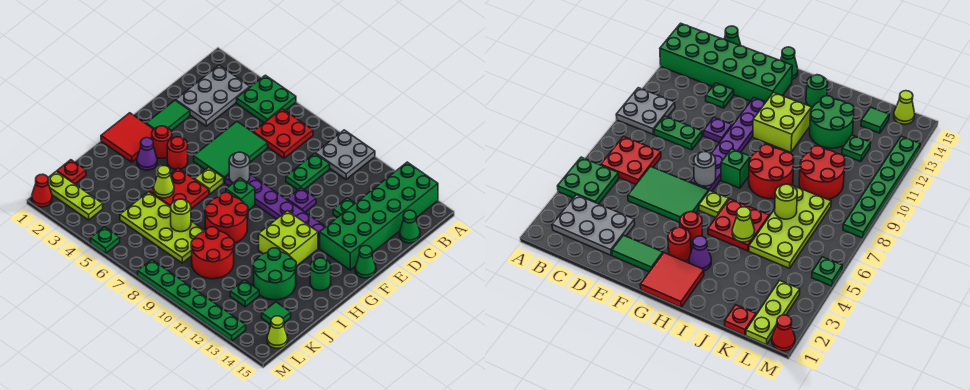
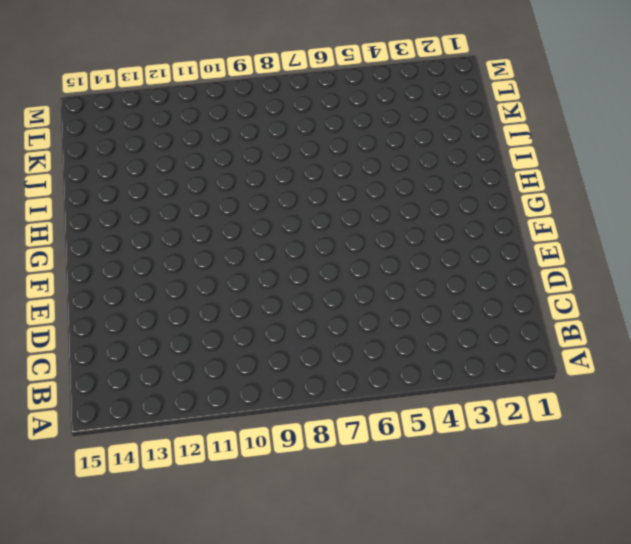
none -> green plate A4:B5 level 1
none -> grey plate A9:B10 level 1
none -> green brick A13:F14 level 1
none -> grey plate B2:D3 level 1

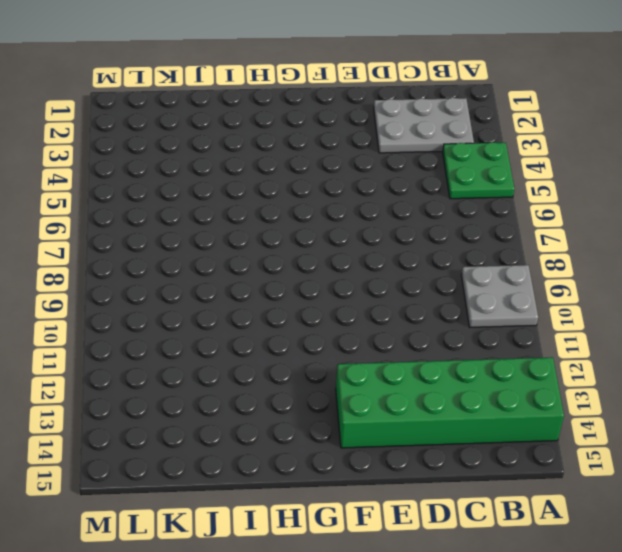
none -> red plate B6:C7 level 1
none -> green plate C9:D9 level 1
none -> green cone C15 level 1
none -> green tile D5:F6 level 1

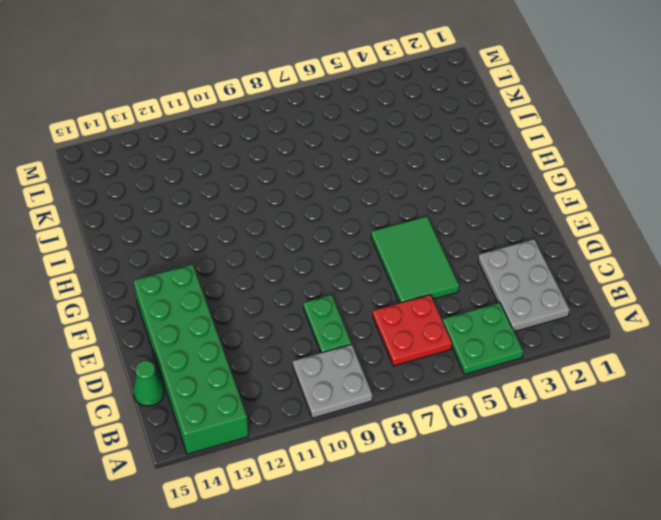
none -> green plate D12 level 1
none -> green tile E2:F2 level 1
none -> purple plate E10 level 1
none -> purple plate F7:F12 level 1

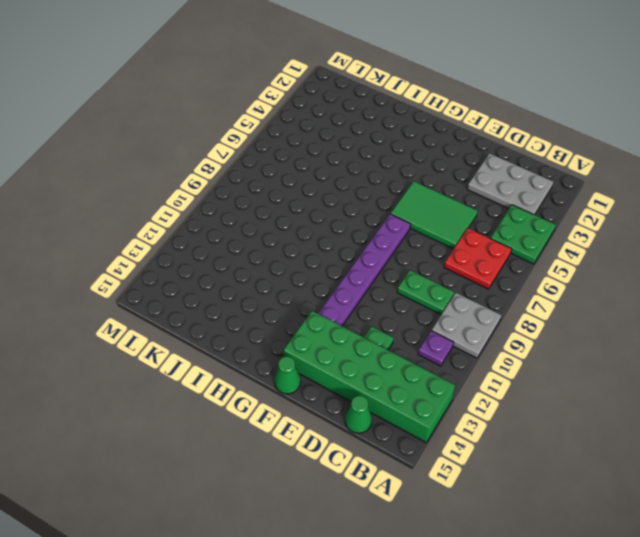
purple plate B11 level 1 -> purple plate E10 level 1
none -> green tile E2:F2 level 1
none -> red tile G1:H2 level 1
none -> red round brick G3 level 1
none -> red round brick G4 level 1

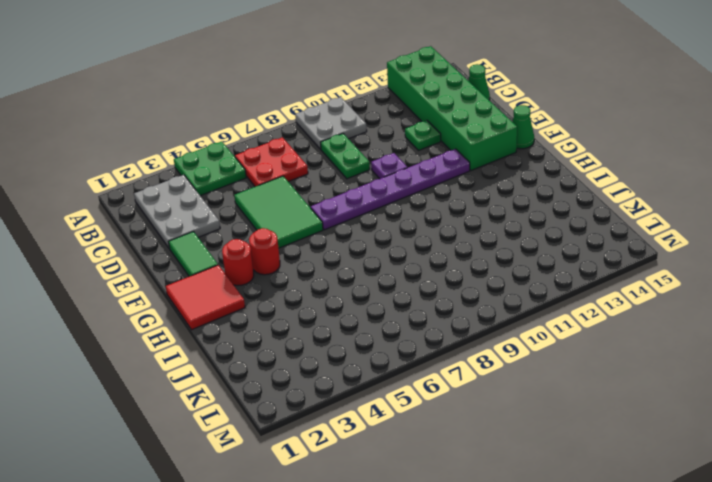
none -> lime plate G6 level 1
none -> green brick G8 level 1
none -> lime brick G11:H12 level 1
none -> purple cone H3 level 1

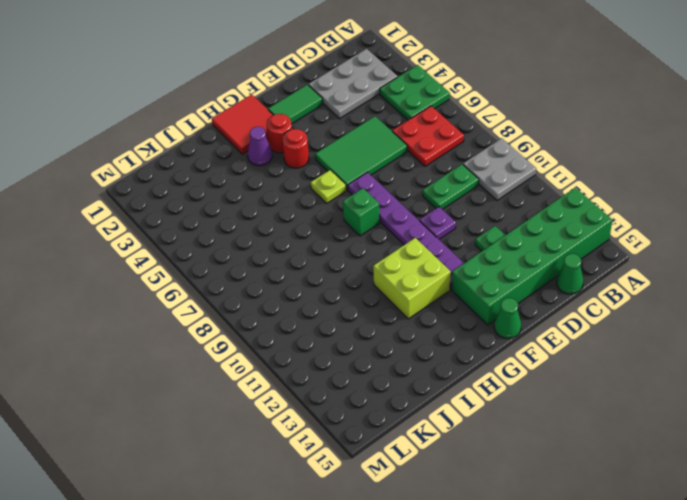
none -> red plate H5:I6 level 1
none -> red round brick H8:I9 level 1
none -> green round brick H14 level 1
none -> green round brick I12:J13 level 1

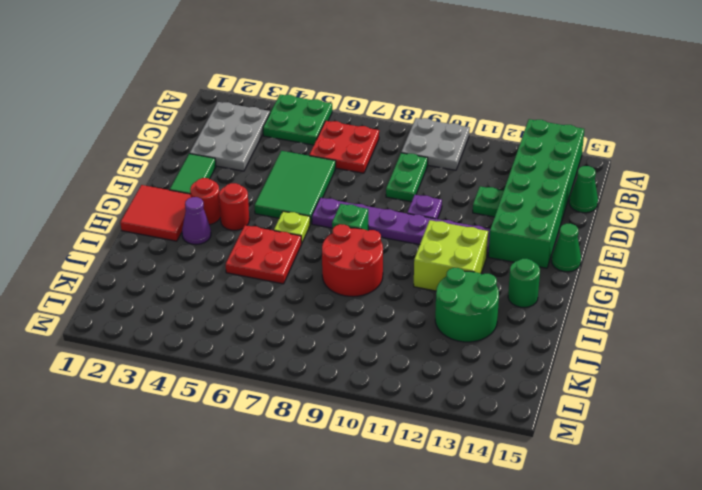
none -> lime plate J5:K8 level 1
none -> red round brick J9:K10 level 1
none -> red plate K1 level 1
none -> green plate K12 level 1

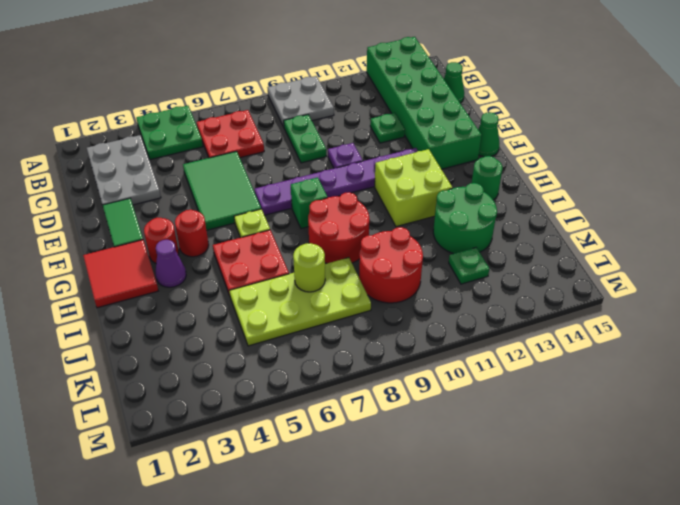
none -> red plate K1 level 1
none -> green tile K14 level 1
none -> lime plate L1:L3 level 1
none -> lime cone L15 level 1

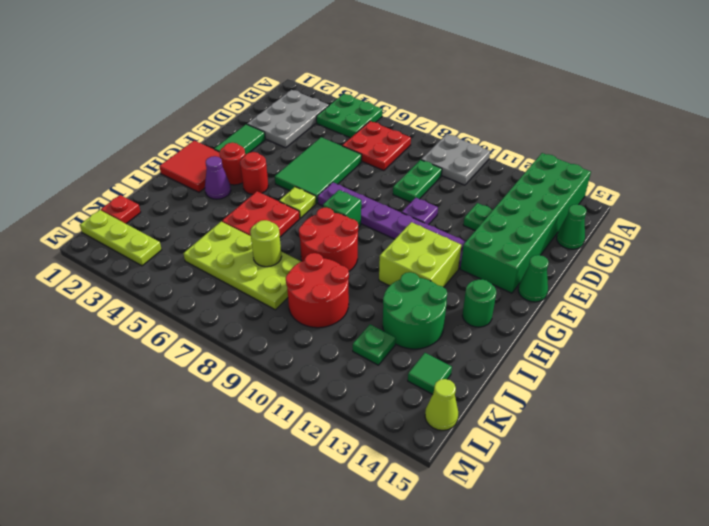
none -> red cone M1 level 1
none -> green plate M5 level 1
none -> green plate M8:M13 level 1
none -> grey round brick F7 level 2

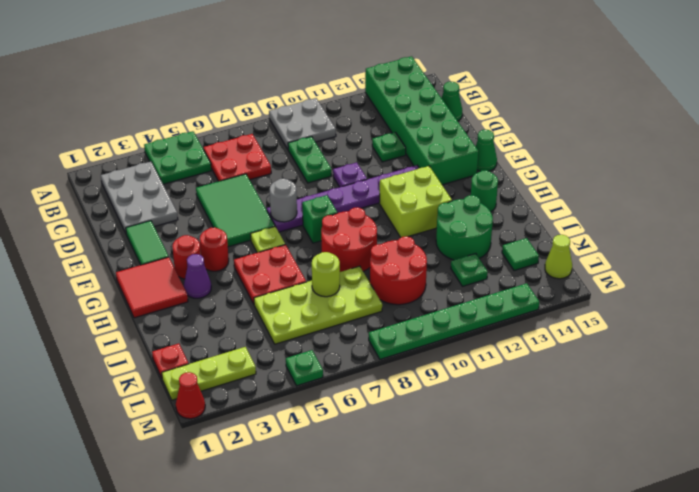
none -> lime cone I5 level 2

